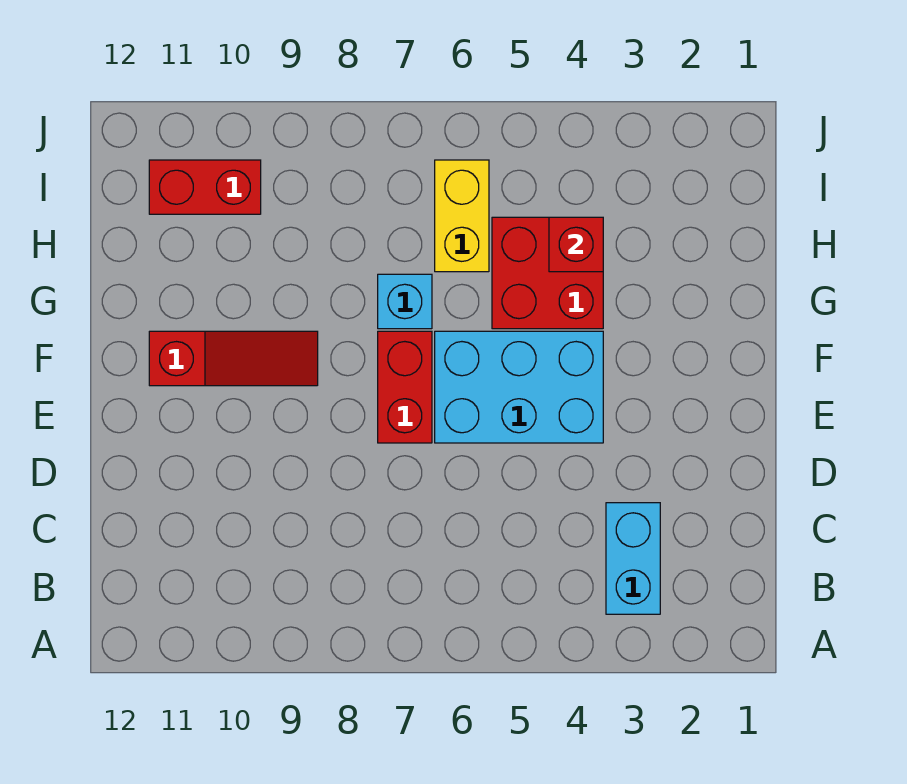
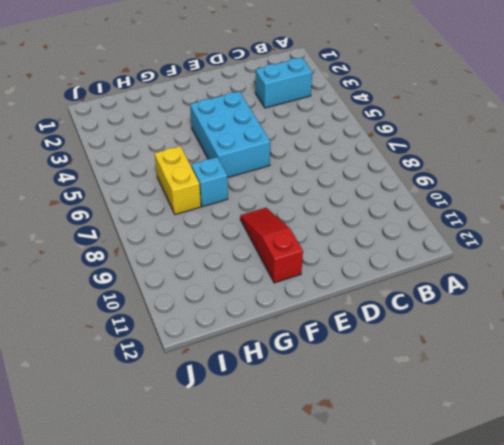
yellow brick H6:H7 level 1 -> yellow brick H6:I6 level 1
none -> red brick E7:F7 level 1
none -> red brick G4:H5 level 1

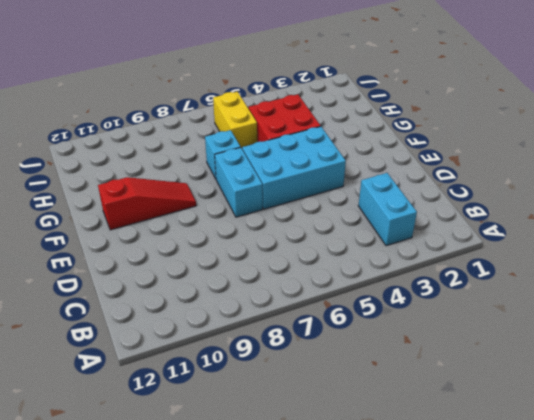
cyan brick E7:F7 level 1 -> red brick E7:F7 level 1
none -> red brick I10:I11 level 1
none -> red brick H4 level 2

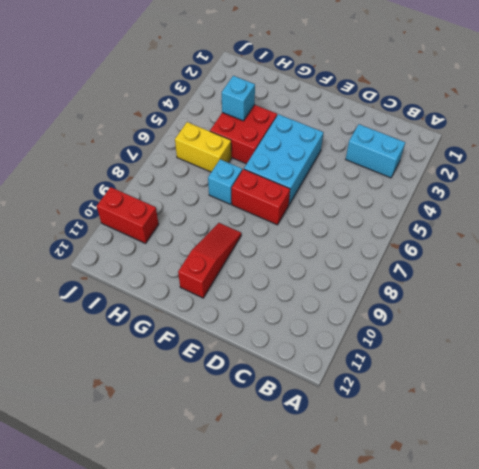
cyan brick H4 level 2 -> red brick H4 level 2
red brick I10:J10 level 1 -> red brick I10:I11 level 1

